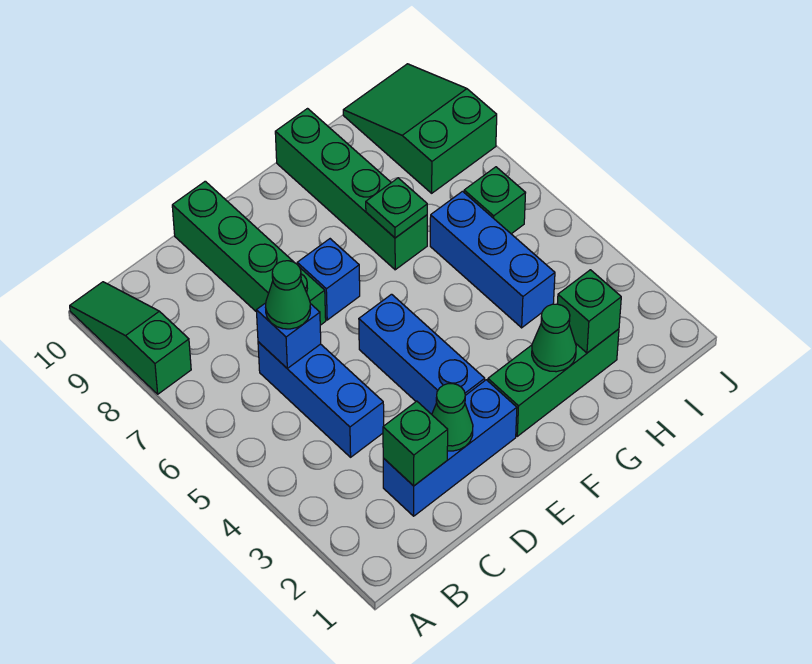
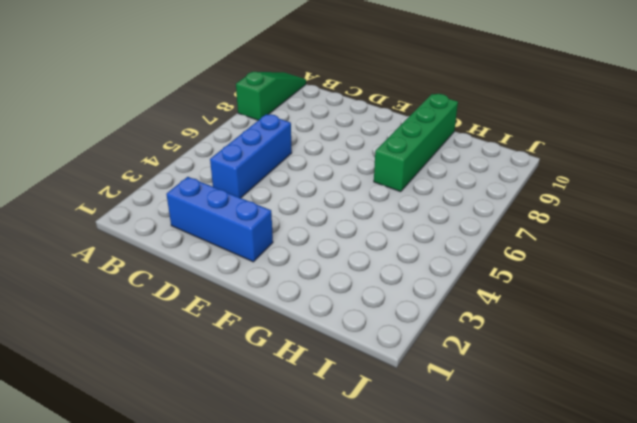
none -> green brick D7:D10 level 1
none -> blue brick E3:E5 level 1
none -> blue brick E7 level 1

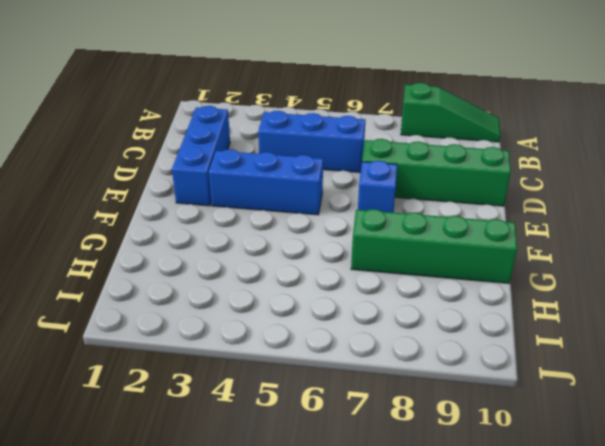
none -> green brick F2:H2 level 1
none -> blue brick H4:H6 level 1
none -> green brick I6 level 1

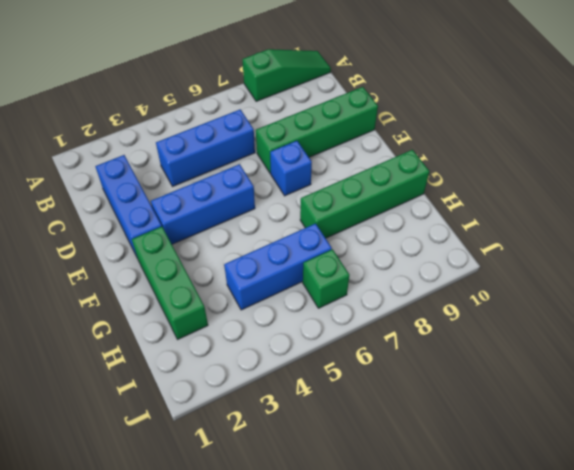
none -> green slope I8:J10 level 1 top 8
none -> green brick C2 level 2
none -> blue brick C6 level 2

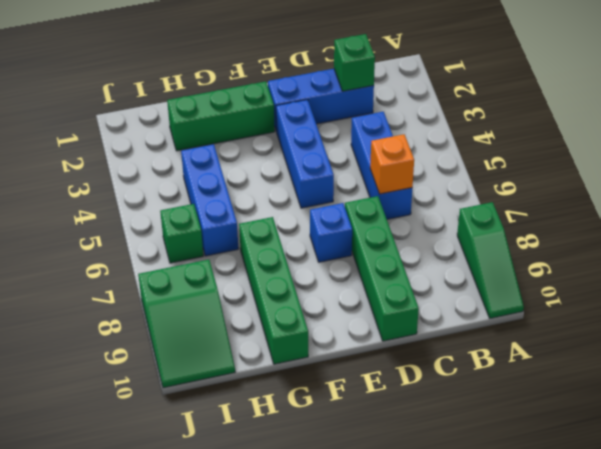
orange brick C6 level 2 -> blue brick C6 level 2
none -> green cone D2 level 2
none -> green cone G2 level 2
none -> green plate G7 level 2

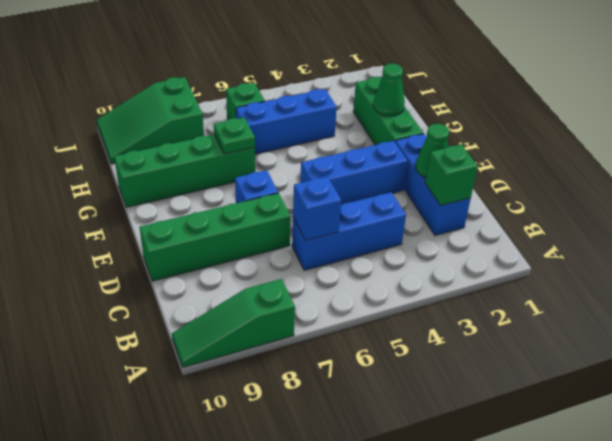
none -> green brick H2 level 2
none -> green cone C6 level 3

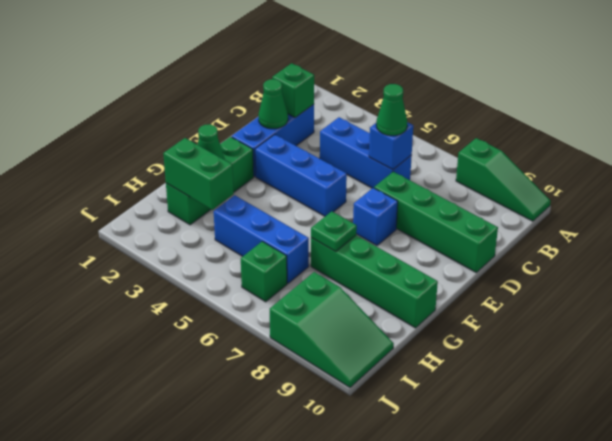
green brick H2:H3 level 2 -> green brick H2 level 2

